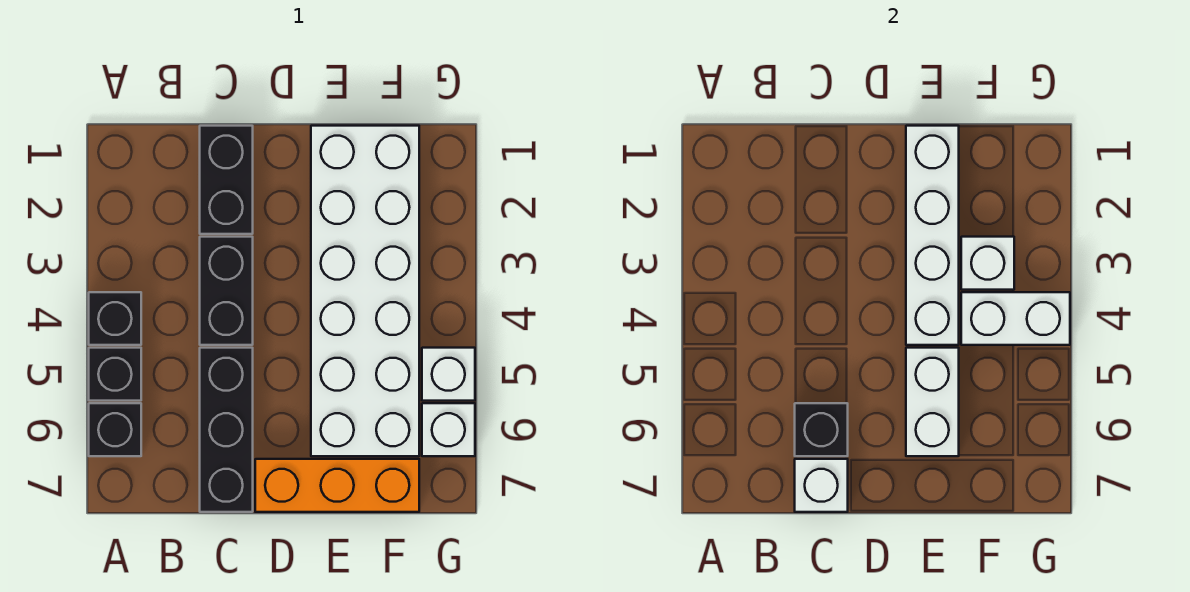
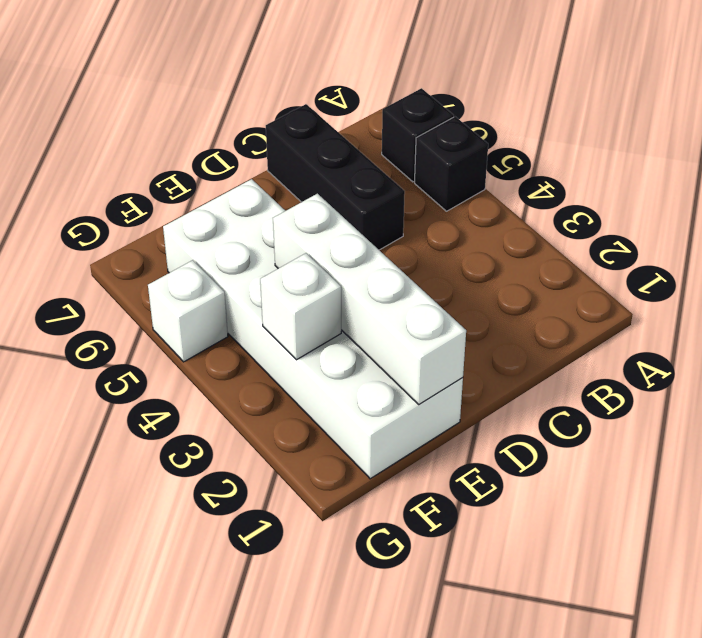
none -> black brick A4 level 1
none -> black brick C1:C2 level 1
none -> black brick C3:C4 level 1

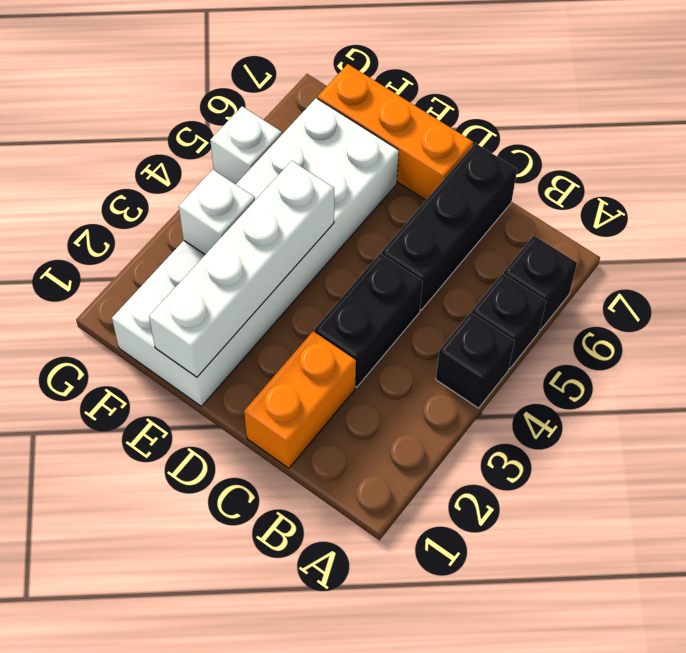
orange brick C1:C2 level 1 -> black brick C1:C2 level 1
none -> white brick G6 level 1
none -> black brick C6 level 2
none -> white brick C7 level 2

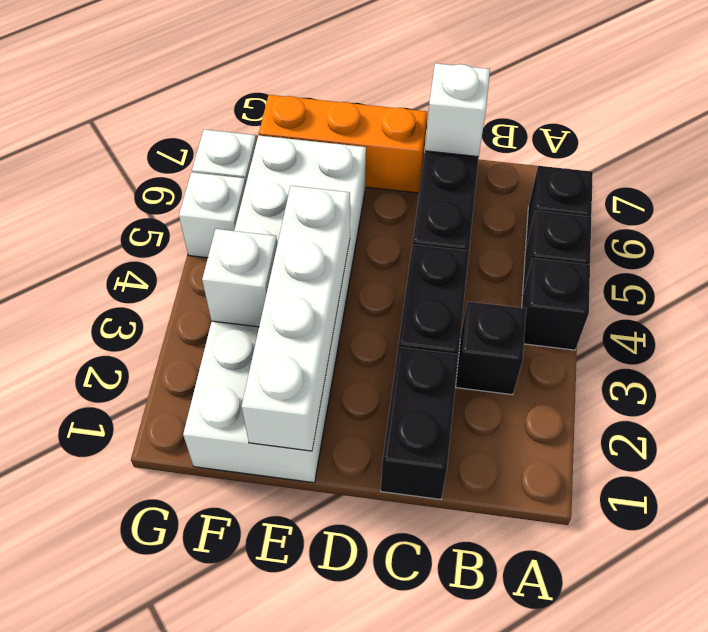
black brick B3 level 1 -> black brick C6 level 2
none -> white brick E5:E6 level 2
none -> white brick F4:G4 level 2

